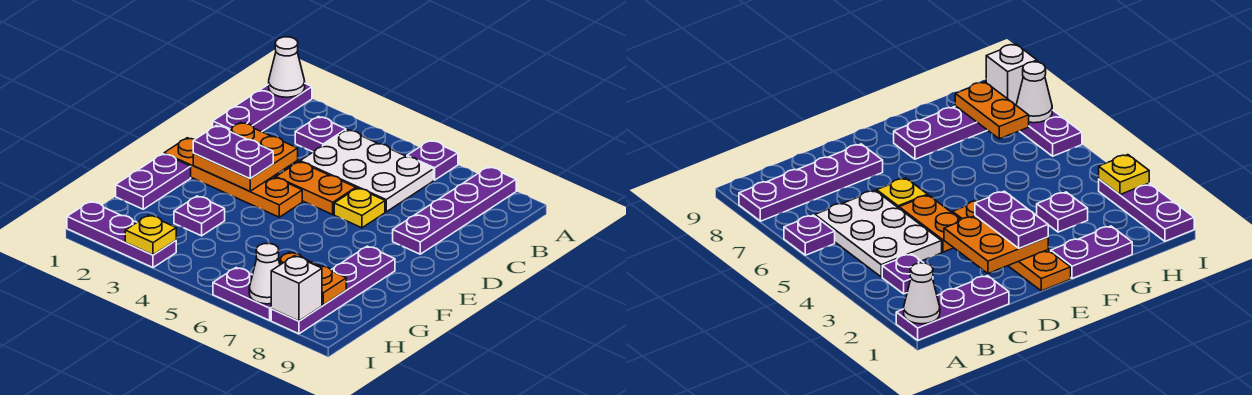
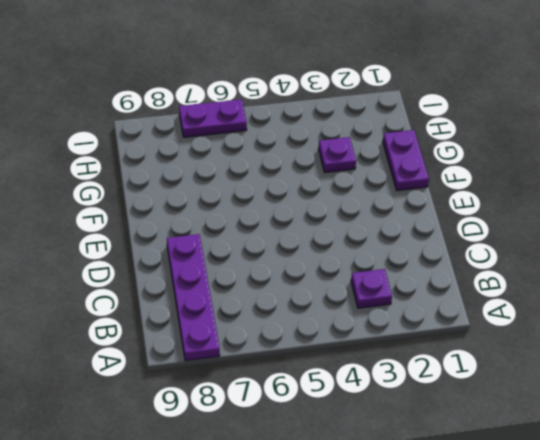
none -> purple plate A1:C1 level 1
none -> purple plate A6 level 1
none -> white plate B4:C6 level 1

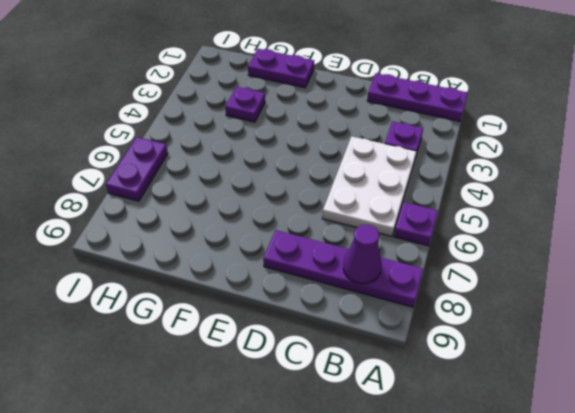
purple cone B8 level 2 -> none
none -> orange plate D4:D5 level 1
none -> yellow plate D6 level 1
none -> orange plate E1:E4 level 1

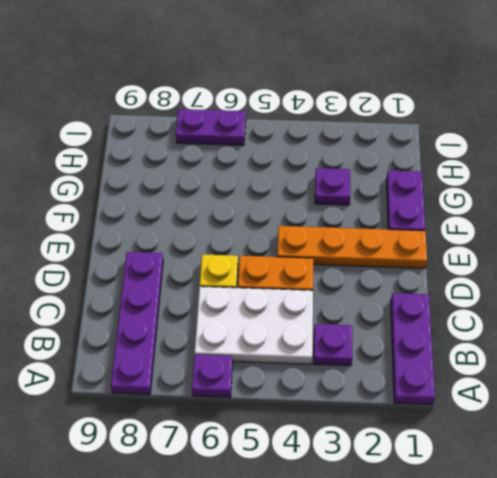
none -> purple plate F8:I8 level 1
none -> purple plate I1:I3 level 1
none -> white cone A1 level 2

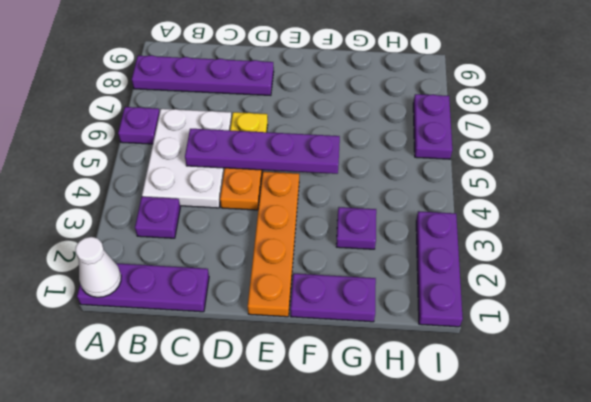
purple plate C5:F5 level 2 -> purple plate F8:I8 level 1
none -> orange plate D2:E3 level 2
none -> orange plate H7:H8 level 2
none -> yellow plate I3 level 2

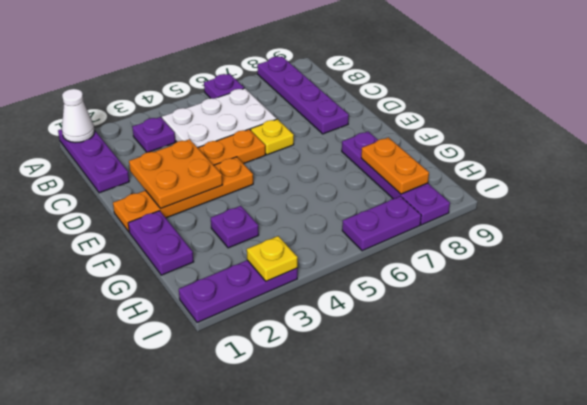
orange plate G8:H8 level 2 -> orange plate H7:H8 level 2
none -> white cone I7 level 2
none -> white brick I8 level 2
none -> purple plate E2:E3 level 3

